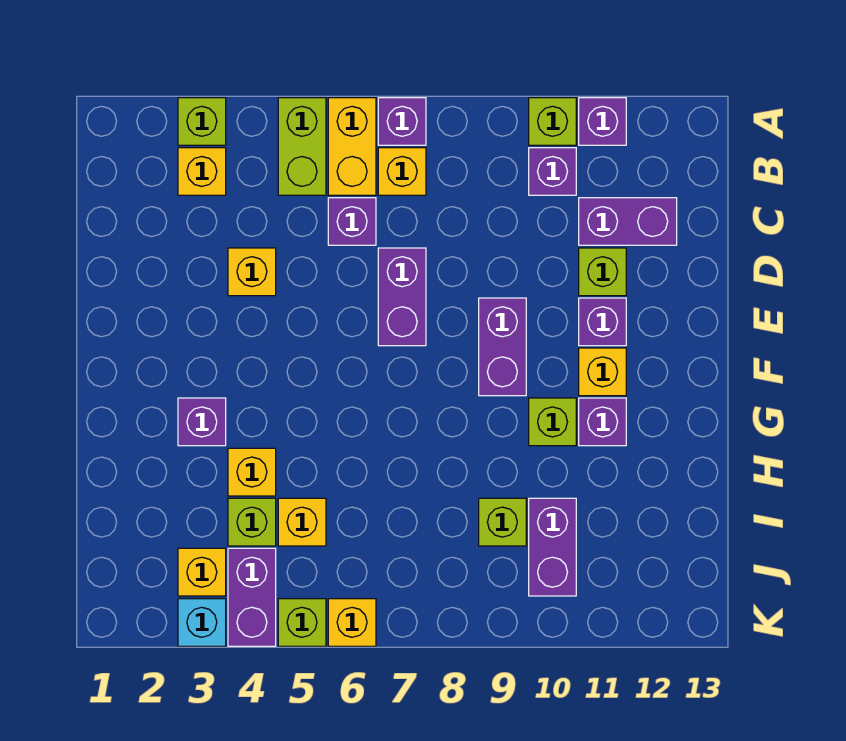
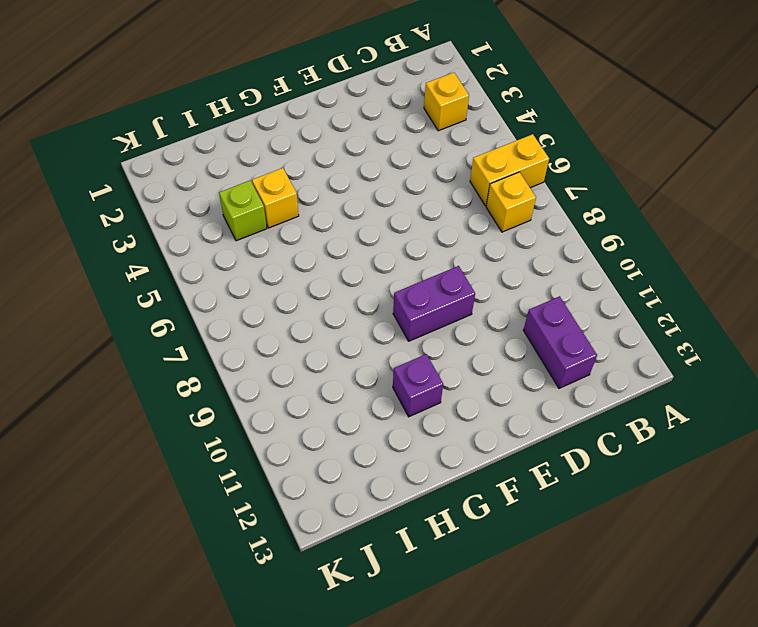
none -> lime brick A3 level 1
none -> lime brick A5:B5 level 1
none -> purple brick A7 level 1
none -> lime brick A10 level 1

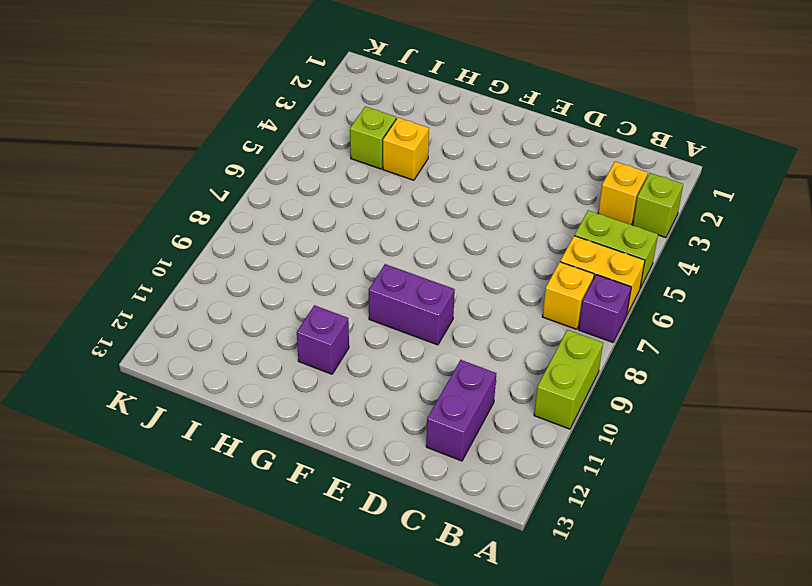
lime brick A9:A10 level 1 -> lime brick A10 level 1
none -> purple brick A11 level 1
none -> purple brick B10 level 1
none -> purple brick C6 level 1
none -> yellow brick D4 level 1

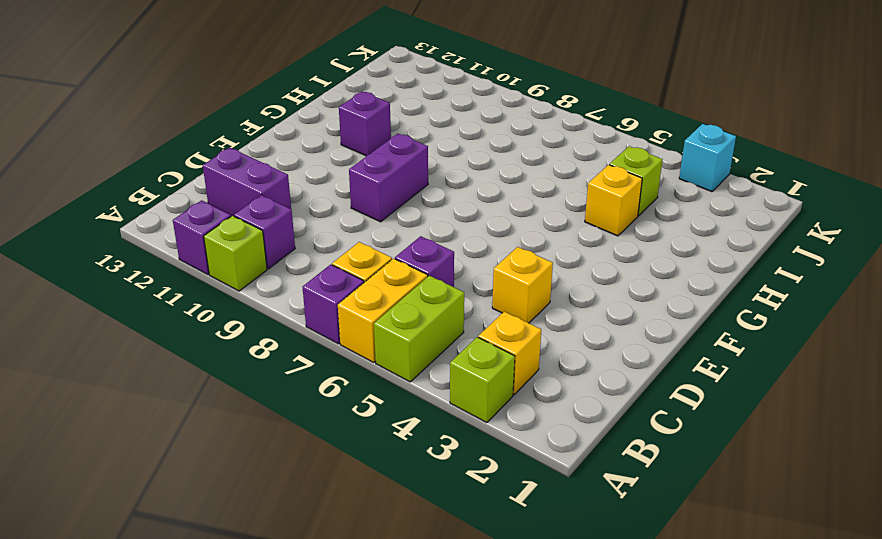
none -> purple brick D7:E7 level 1
none -> lime brick D11 level 1
none -> purple brick E11 level 1
none -> yellow brick F11 level 1

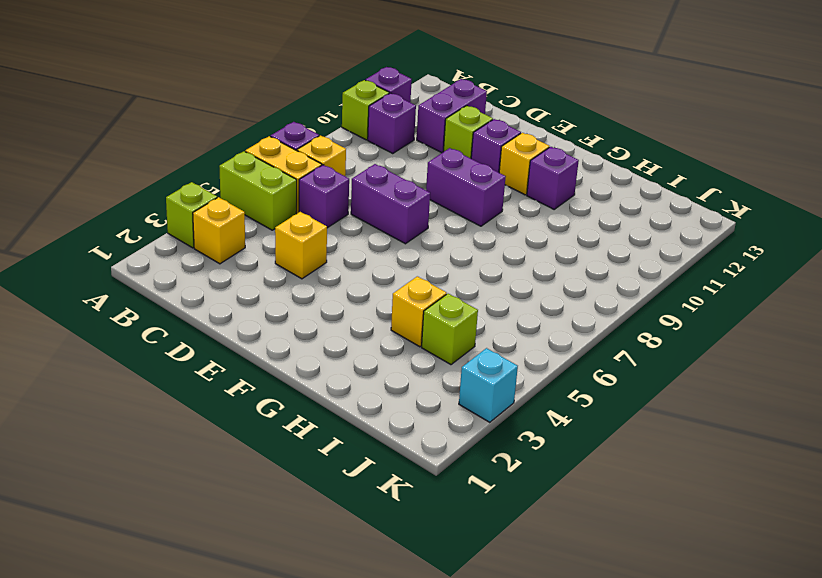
none -> purple brick G3 level 1
none -> lime brick G10 level 1
none -> yellow brick I5 level 1
none -> lime brick I9 level 1

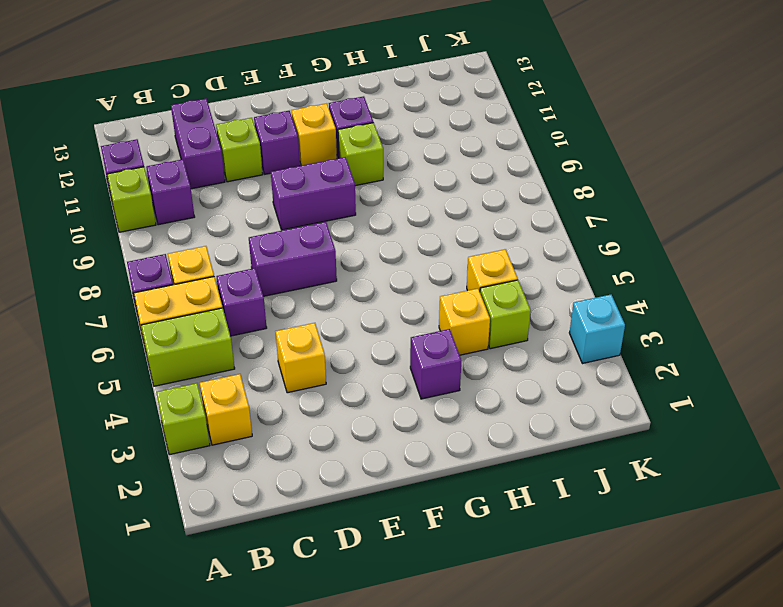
none -> lime brick I9 level 1
none -> purple brick I10:J10 level 1
none -> yellow brick J3 level 1
none -> purple brick J4:K4 level 1

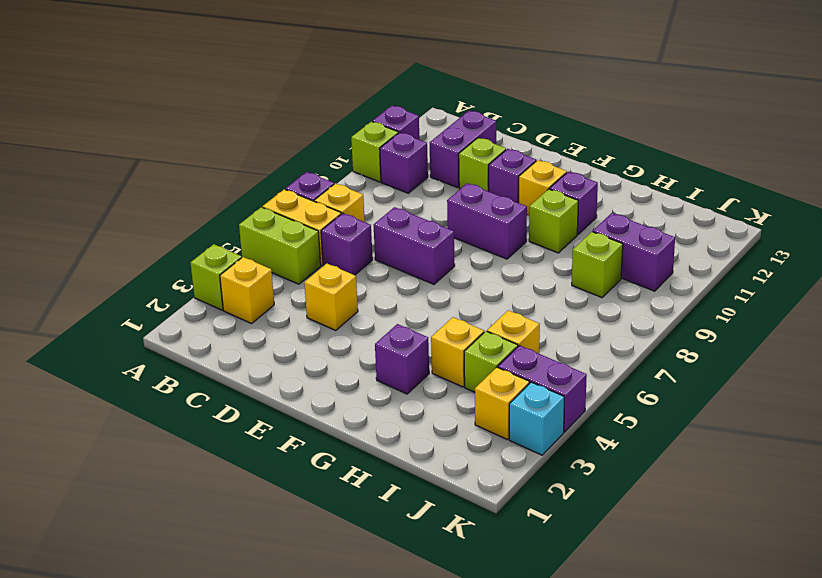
none -> lime brick K5 level 1
none -> yellow brick K6 level 1

